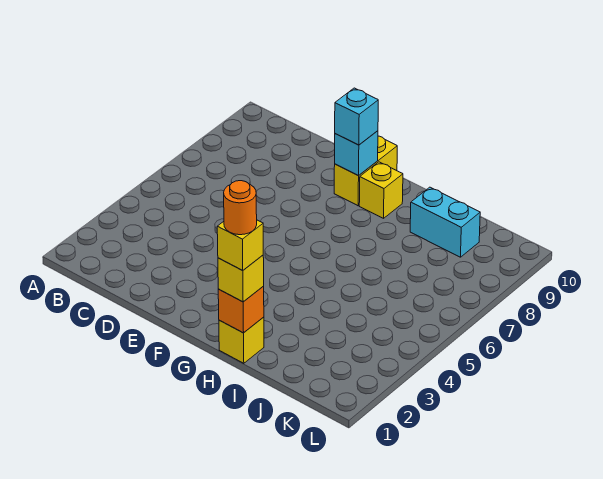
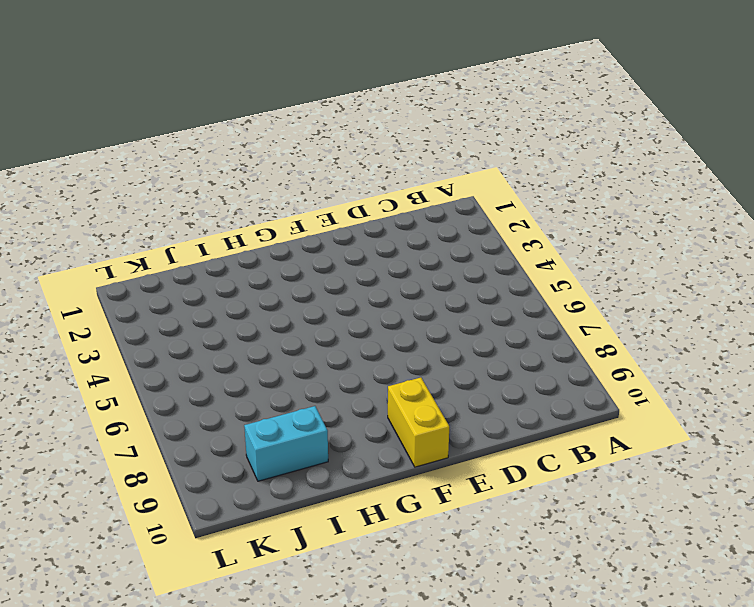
none -> yellow brick G9 level 1
none -> yellow brick H1 level 1

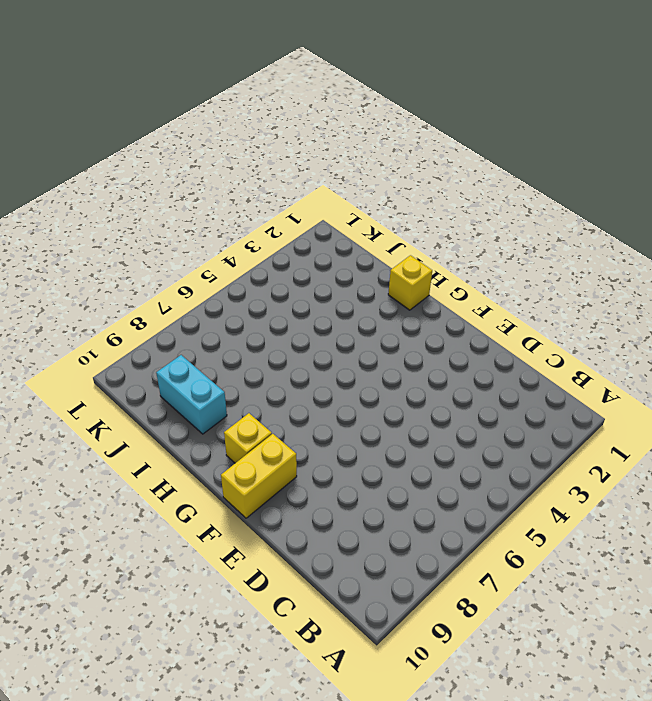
none -> cyan brick F9 level 2
none -> orange brick H1 level 2

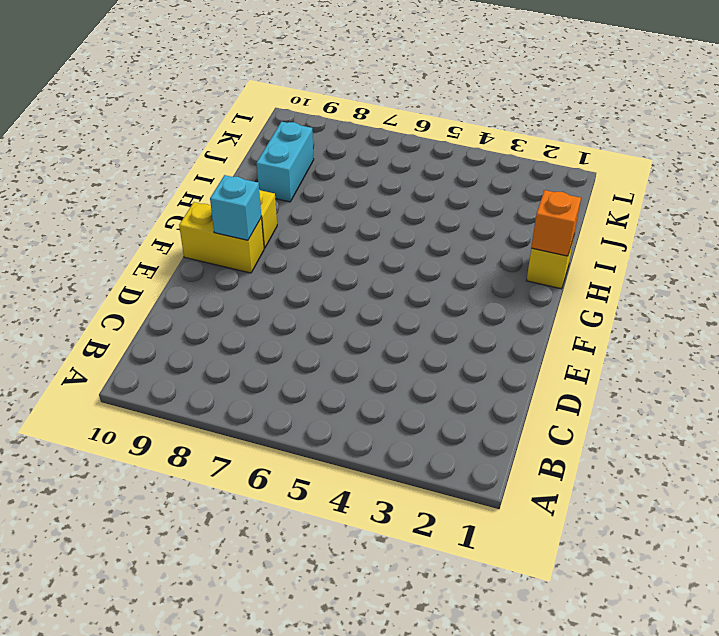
none -> cyan brick F9 level 3
none -> yellow brick H1 level 3

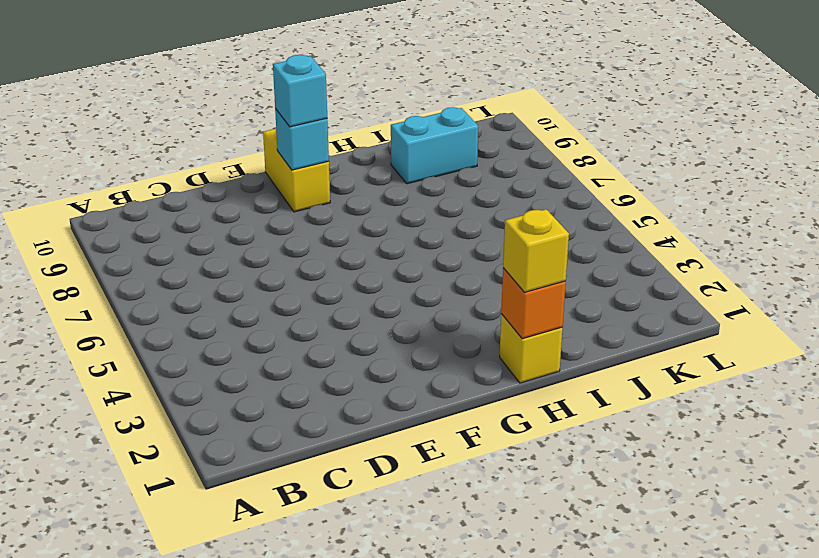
none -> yellow brick G9 level 1
none -> yellow brick H1 level 4

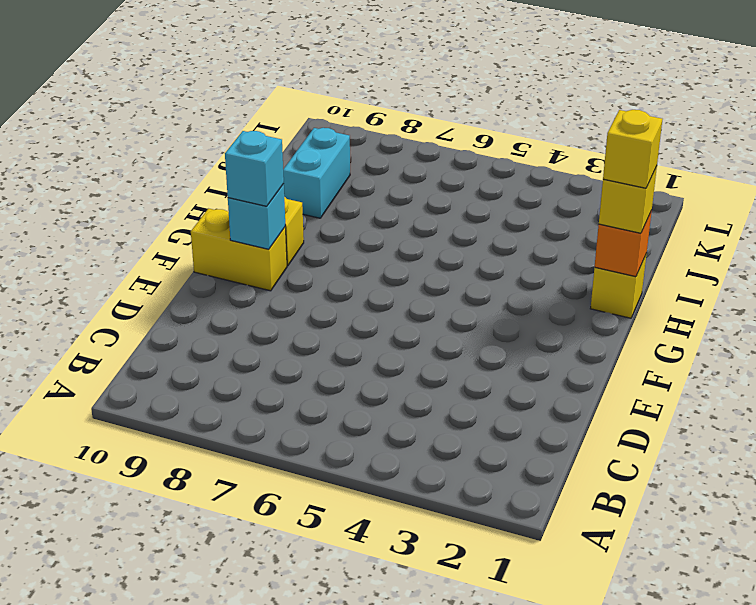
none -> orange round brick H1 level 5

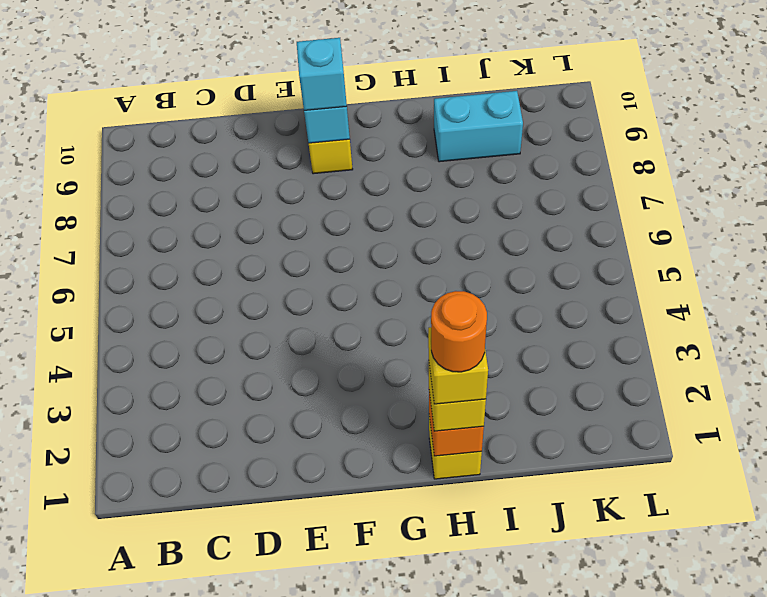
none -> yellow brick G9 level 1

